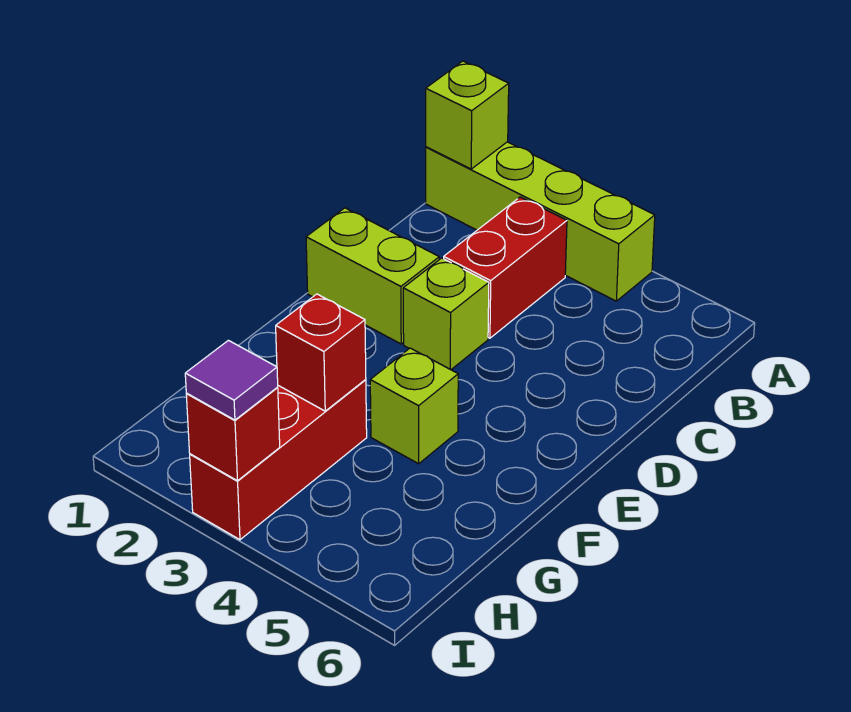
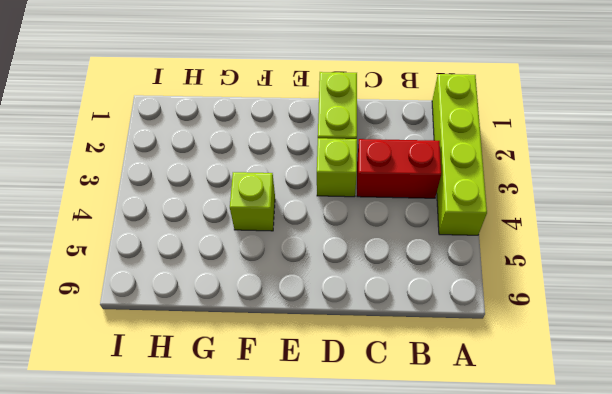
none -> red brick G3:I3 level 1
none -> lime brick A1 level 2

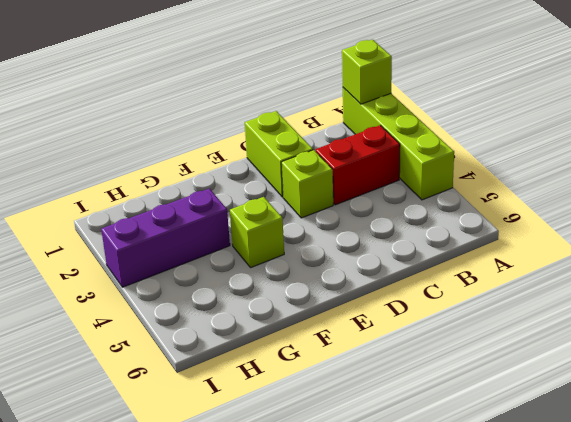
purple brick G3:I3 level 1 -> red brick G3:I3 level 1
none -> red brick G3 level 2
none -> red brick I3 level 2

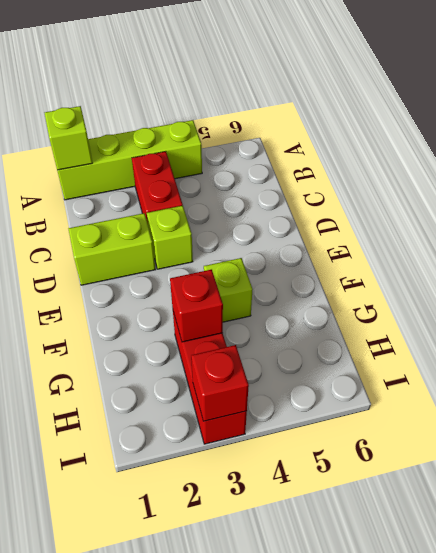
none -> purple tile I3 level 3

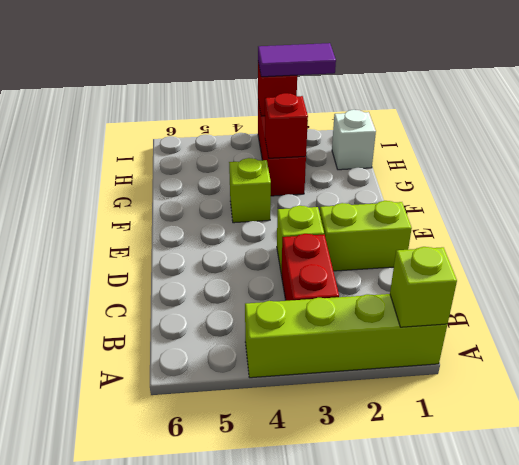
white brick H1 level 1 -> none
purple tile I2:I3 level 3 -> purple tile I3 level 3

